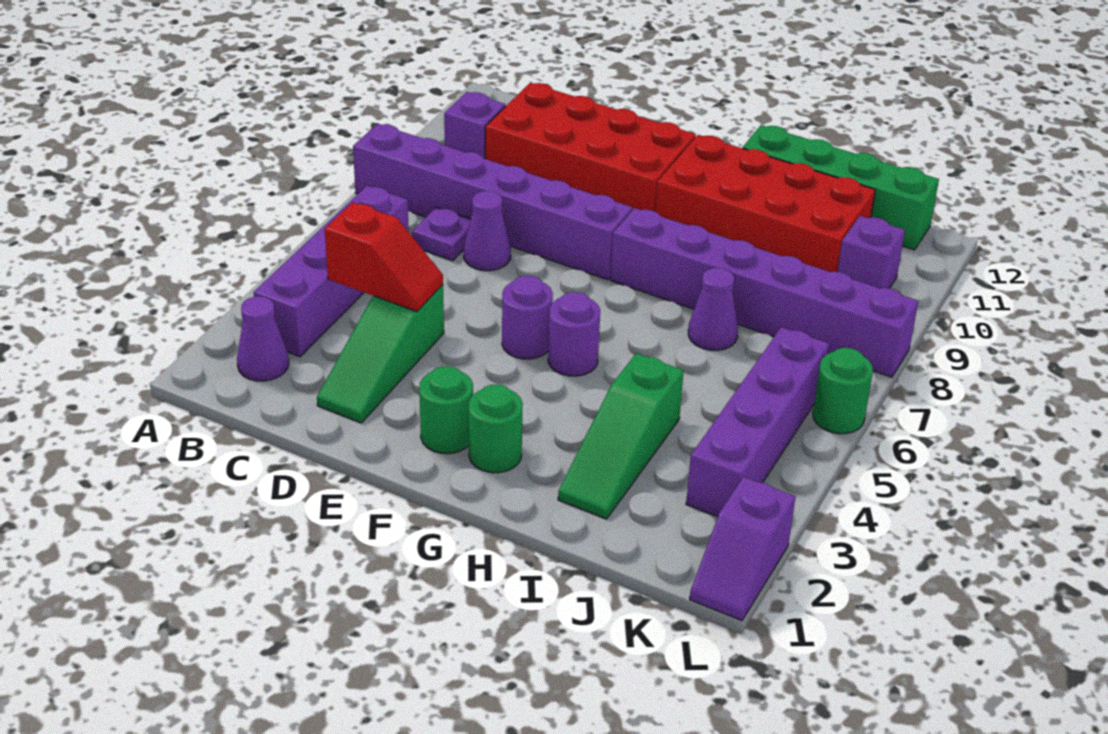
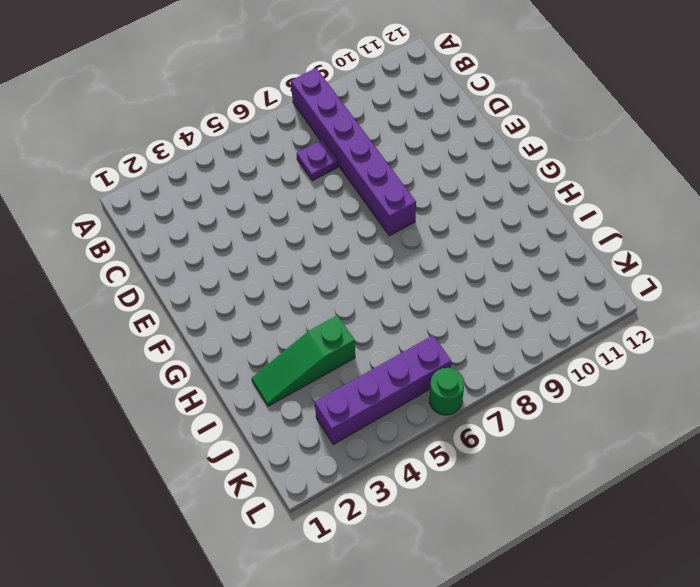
none -> purple cone B2 level 1
none -> purple brick B3:B6 level 1
none -> purple brick B10 level 1

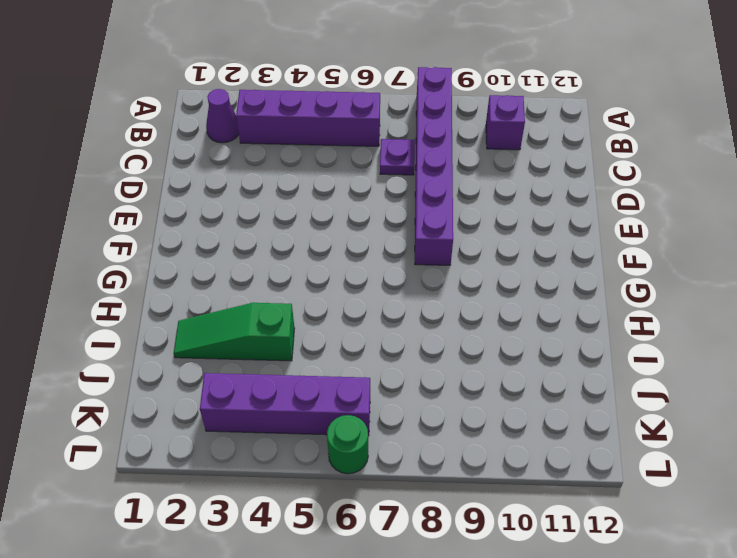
none -> red brick C10:F11 level 1
none -> green slope D2:D4 level 1 top 4
none -> purple cone D7 level 1

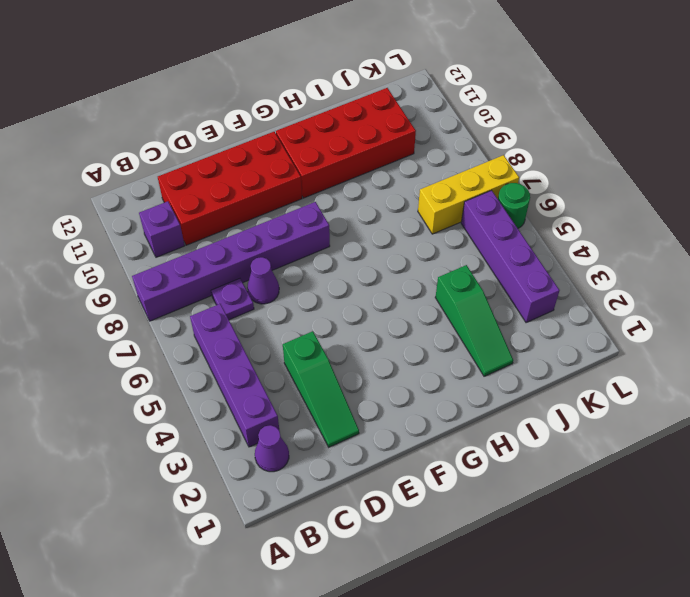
yellow brick J7:L7 level 1 -> none
none -> green round brick F2 level 1
none -> purple round brick F5 level 1
none -> green round brick G2 level 1

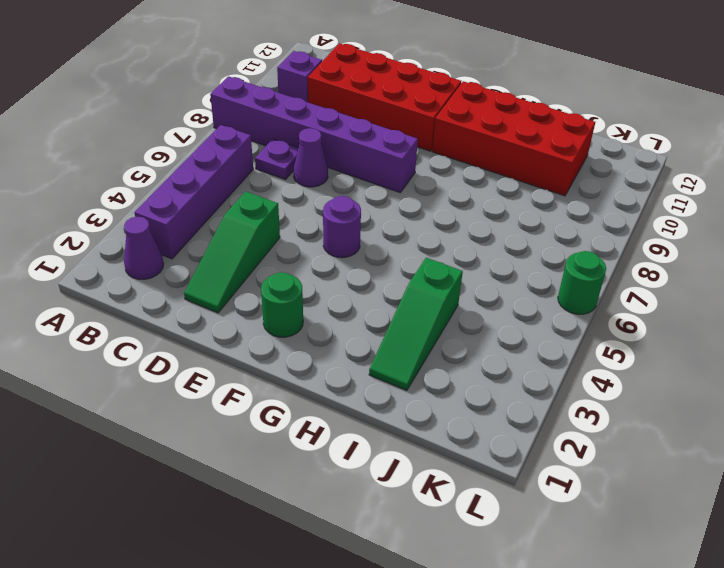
none -> green round brick G2 level 1
none -> purple round brick G5 level 1
none -> purple brick G8:L8 level 1

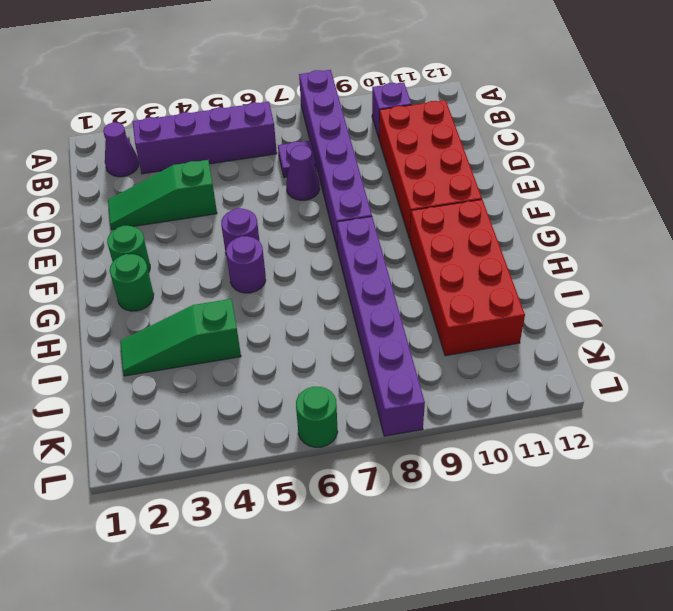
none -> green brick H12:K12 level 1
none -> purple cone I7 level 1
none -> purple brick K3:K6 level 1

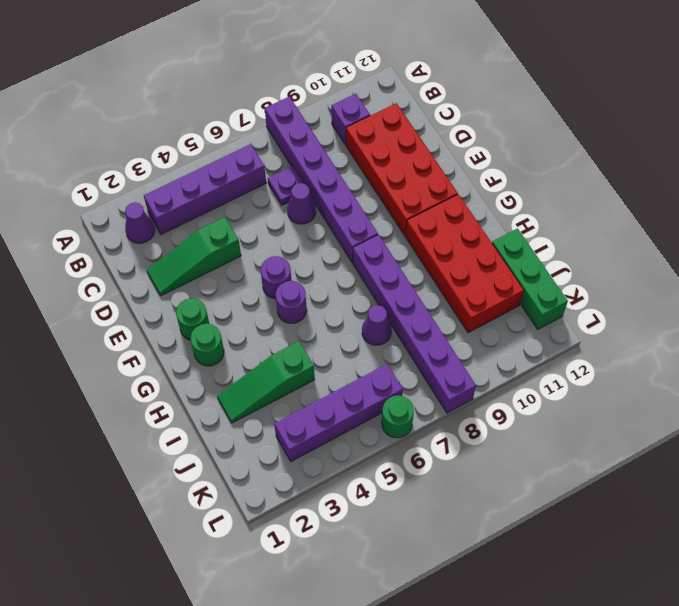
green brick I12:K12 level 1 -> green brick H12:K12 level 1
none -> purple brick K10 level 1
none -> purple slope L1:L2 level 1 top 2
none -> red slope C4:D4 level 2 top C

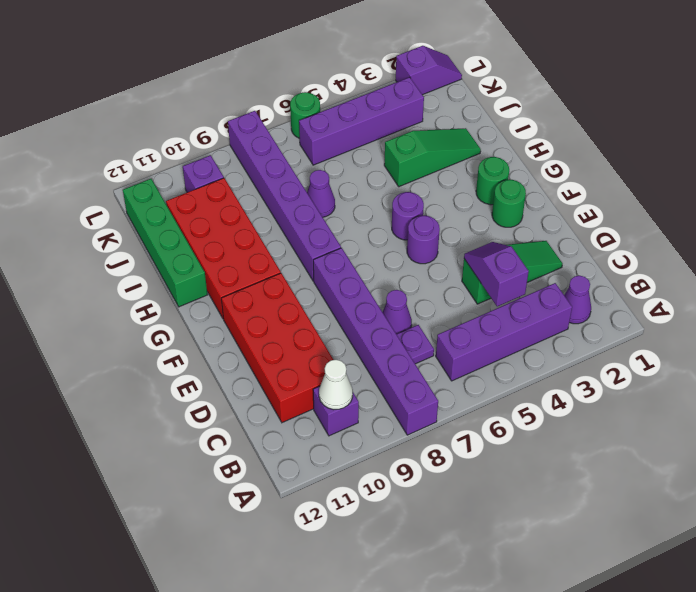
white cone B10 level 2 -> none
purple slope C4:D4 level 2 top C -> red slope C4:D4 level 2 top C

